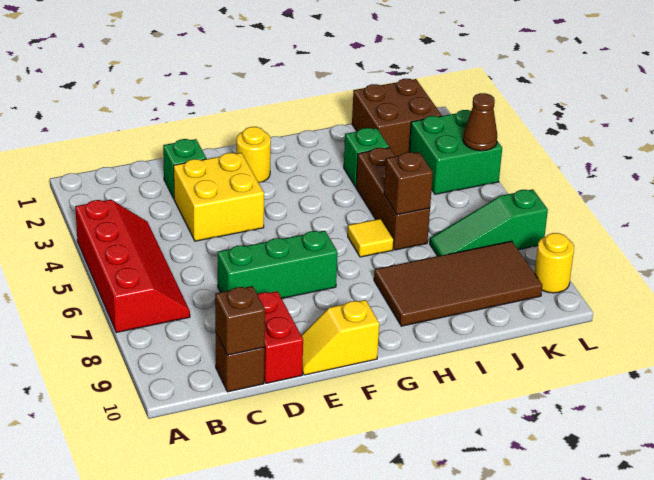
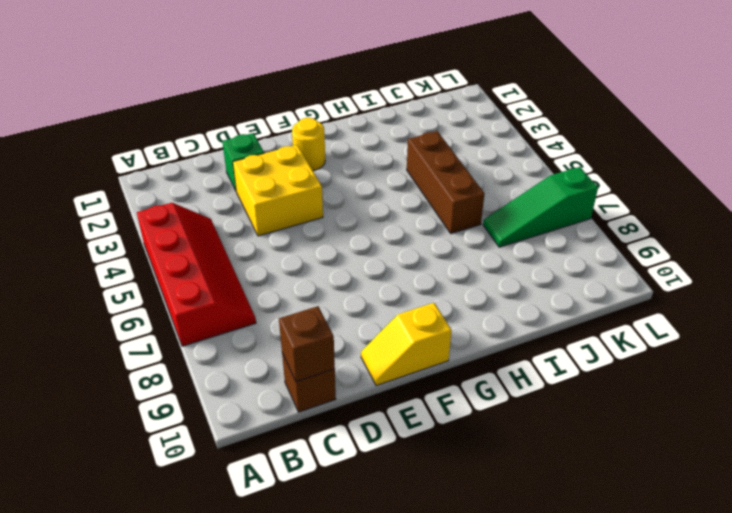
none -> green brick D7:F7 level 1
none -> red brick D9:D10 level 1
none -> yellow tile H6 level 1

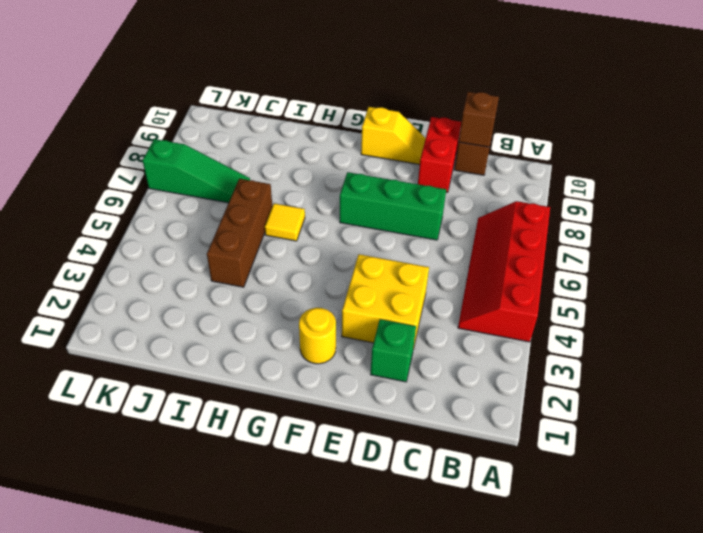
none -> brown tile H8:K9 level 1
none -> green brick I3 level 1
none -> brown brick J1:K2 level 1

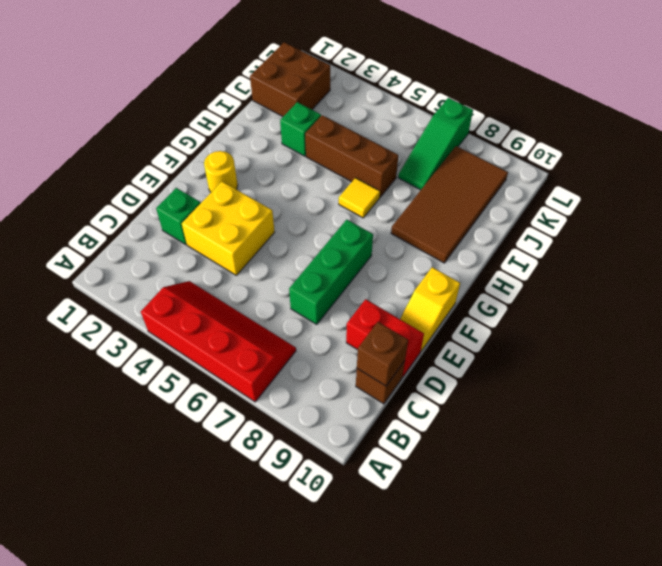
none -> green brick K3:L4 level 1
none -> yellow round brick L9 level 1
none -> brown brick I6 level 2

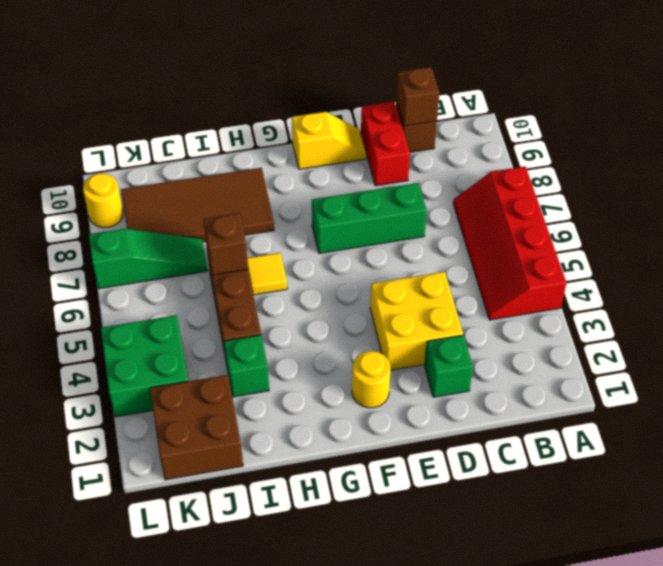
none -> brown cone L4 level 2

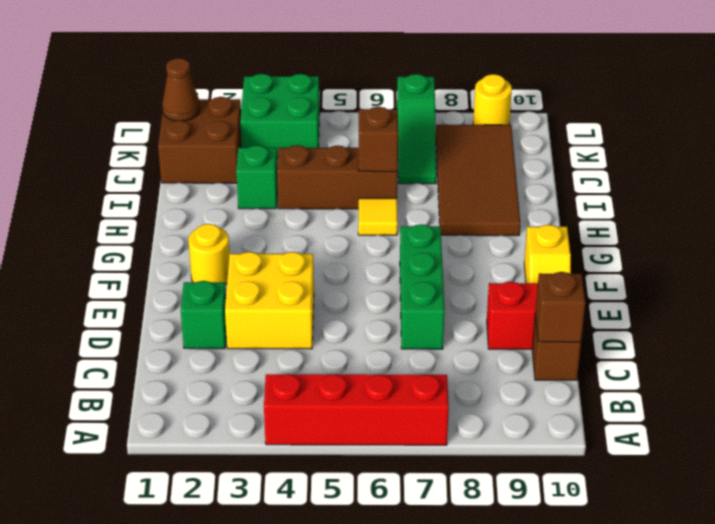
brown cone K1 level 2 -> brown cone L4 level 2

